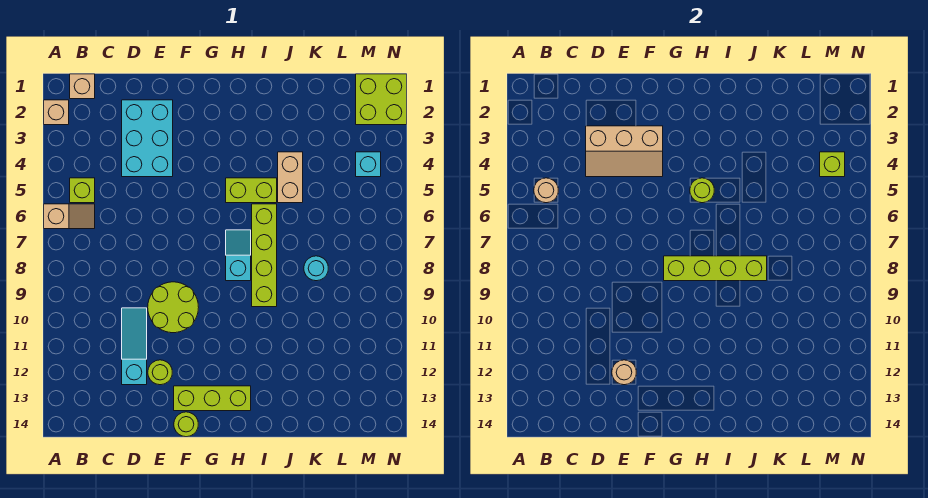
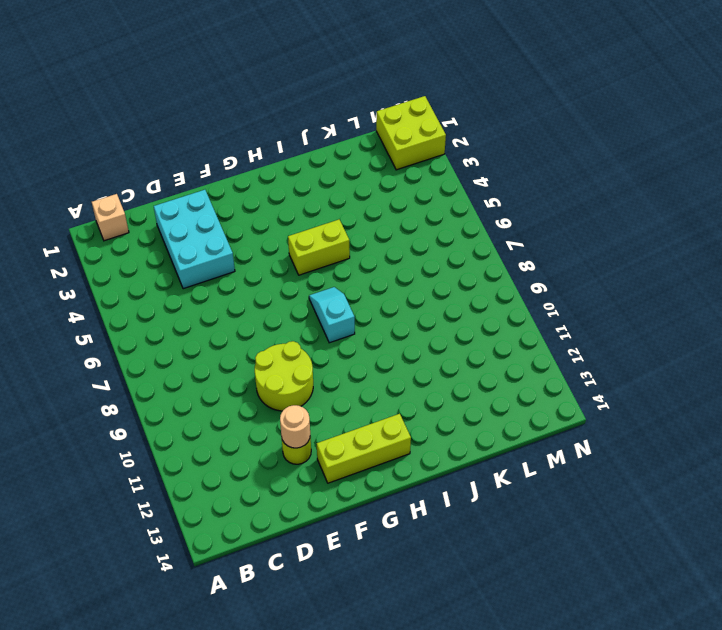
none -> tan brick A2 level 1
none -> tan slope A6:B6 level 1 top A
none -> lime brick B5 level 1

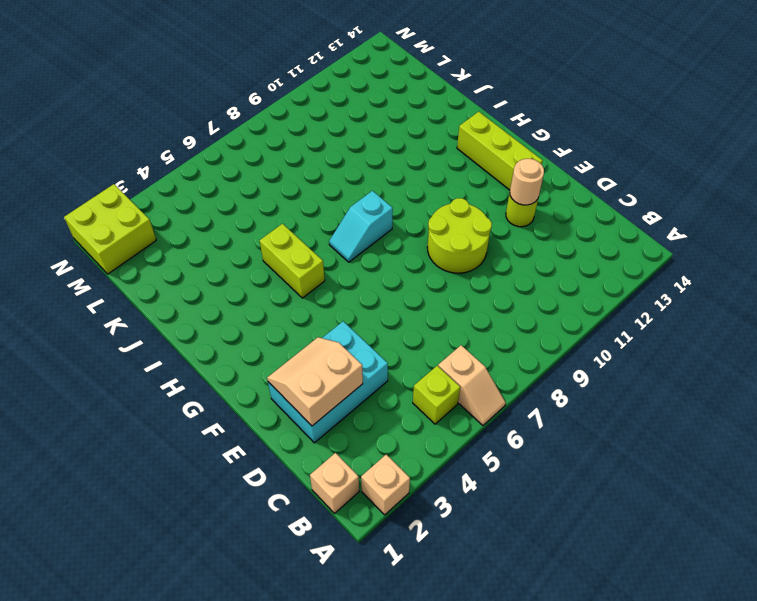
tan slope A6:B6 level 1 top B -> tan slope A6:B6 level 1 top A
tan slope D2:E3 level 2 top D -> tan slope D3:F4 level 2 top 3
none -> cyan slope D10:D12 level 1 top 12
none -> lime round brick F14 level 1
none -> lime brick I6:I9 level 1

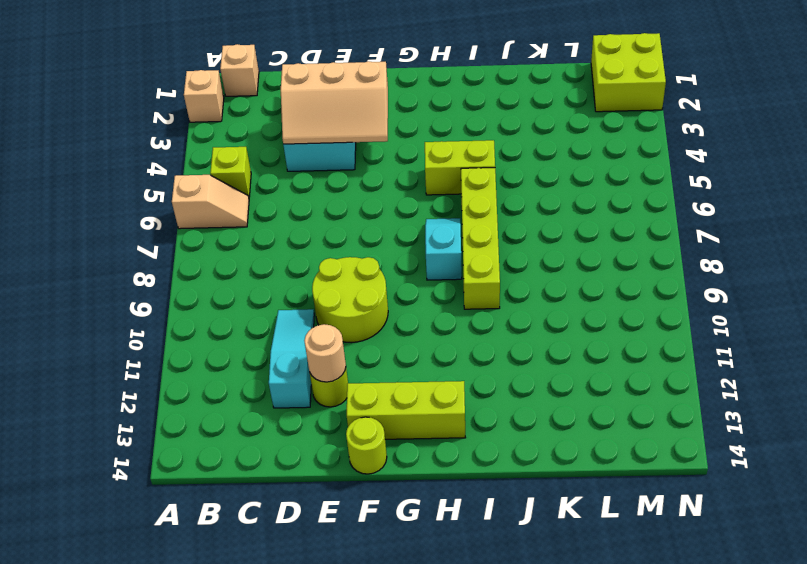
none -> tan brick J4:J5 level 1
none -> cyan round brick K8 level 1
none -> cyan brick M4 level 1

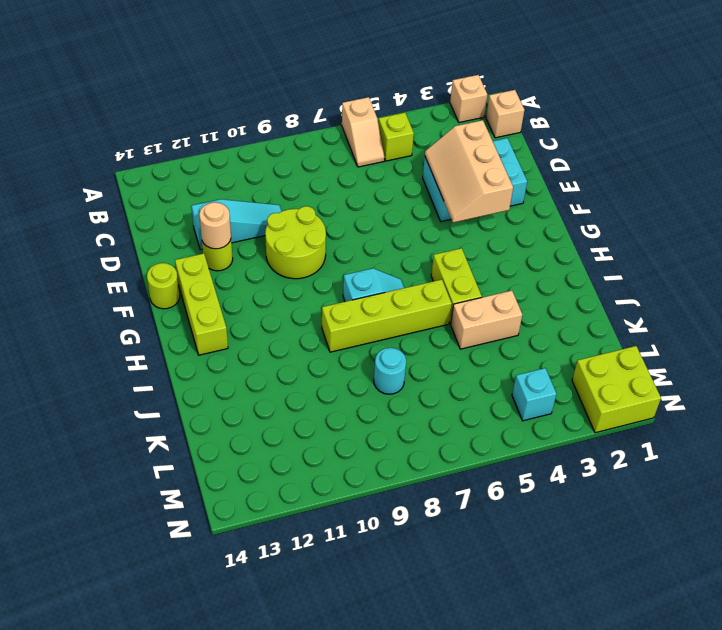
none -> tan round brick B5 level 2
none -> lime brick G8:J8 level 2
none -> lime round brick H5 level 2

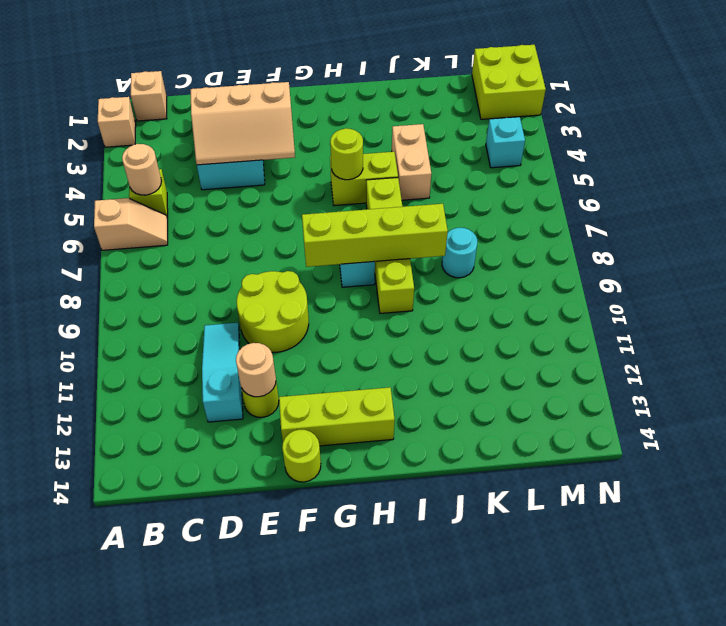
none -> lime brick M4 level 2

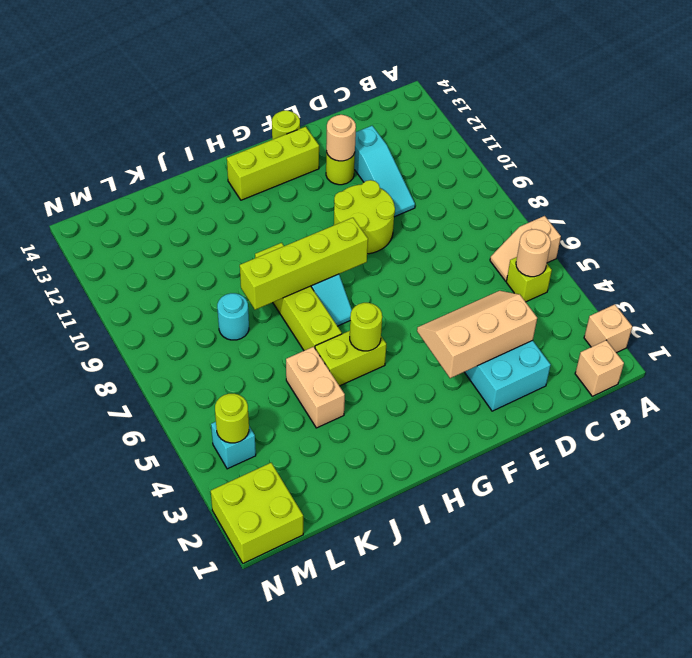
lime round brick M4 level 2 -> lime brick M4 level 2

